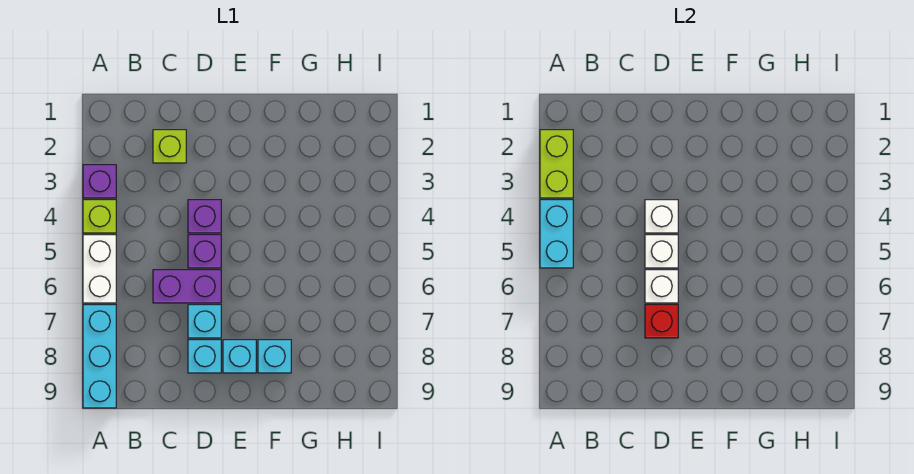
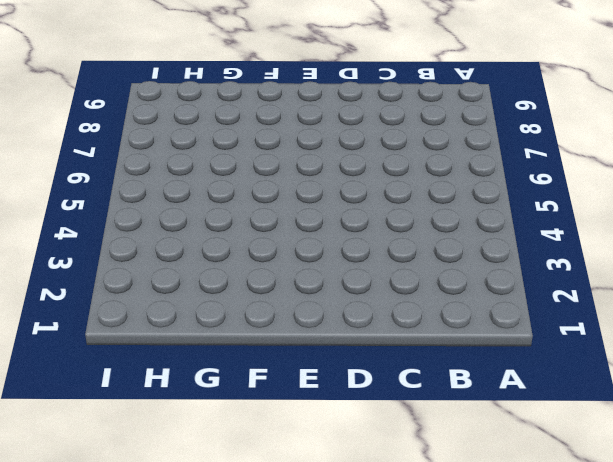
none -> purple brick A3 level 1
none -> lime brick A4 level 1
none -> white brick A5:A6 level 1

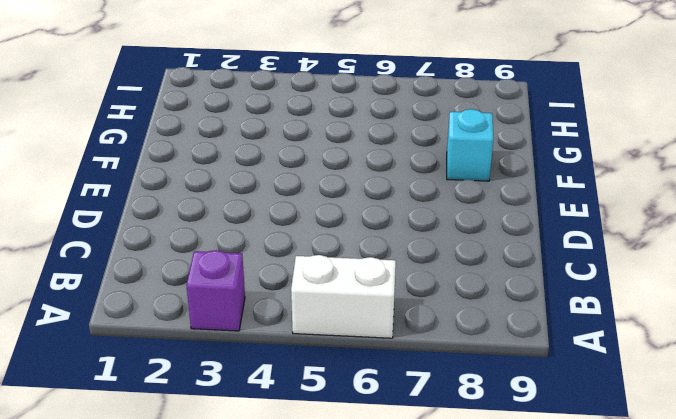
none -> lime brick A4 level 1
none -> cyan brick A7:A9 level 1
none -> lime brick C2 level 1

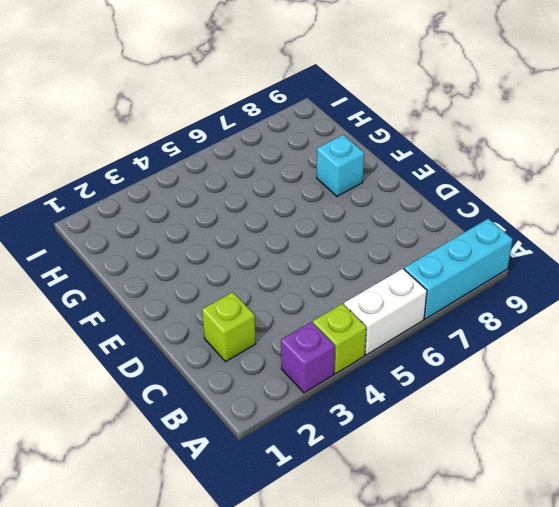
none -> purple brick C6:D6 level 1
none -> purple brick D4 level 1
none -> purple brick D5 level 1

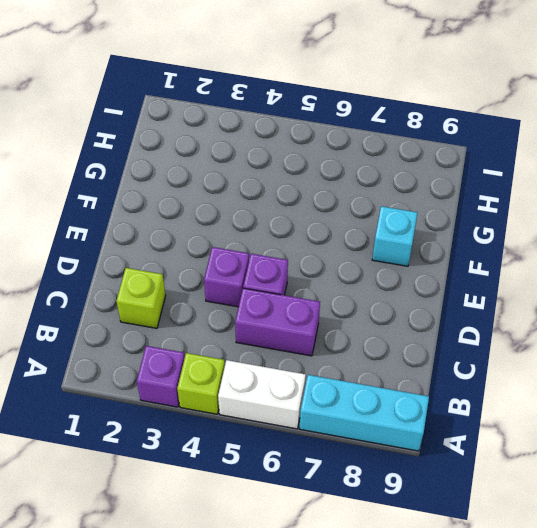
purple brick C5:C6 level 1 -> purple brick C6:D6 level 1
none -> cyan brick D7 level 1
none -> cyan brick D8 level 1
none -> cyan brick E8 level 1

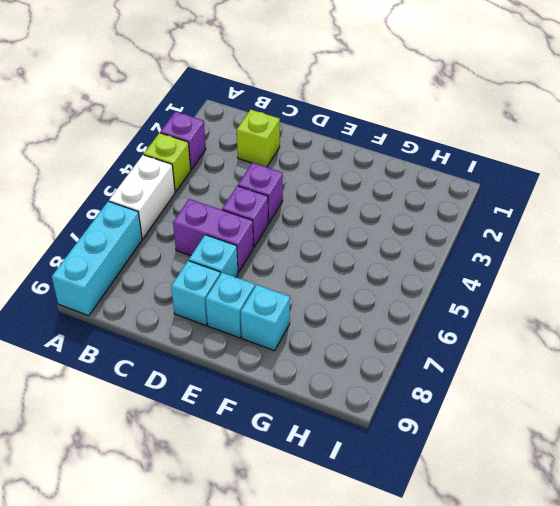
none -> lime brick A2:A3 level 2
none -> cyan brick A4:A5 level 2
none -> white brick D4 level 2

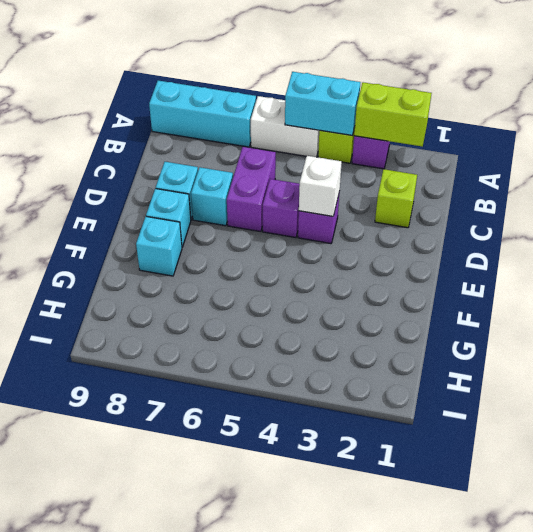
none -> white brick D5 level 2
none -> white brick D6 level 2
none -> red brick D7 level 2

